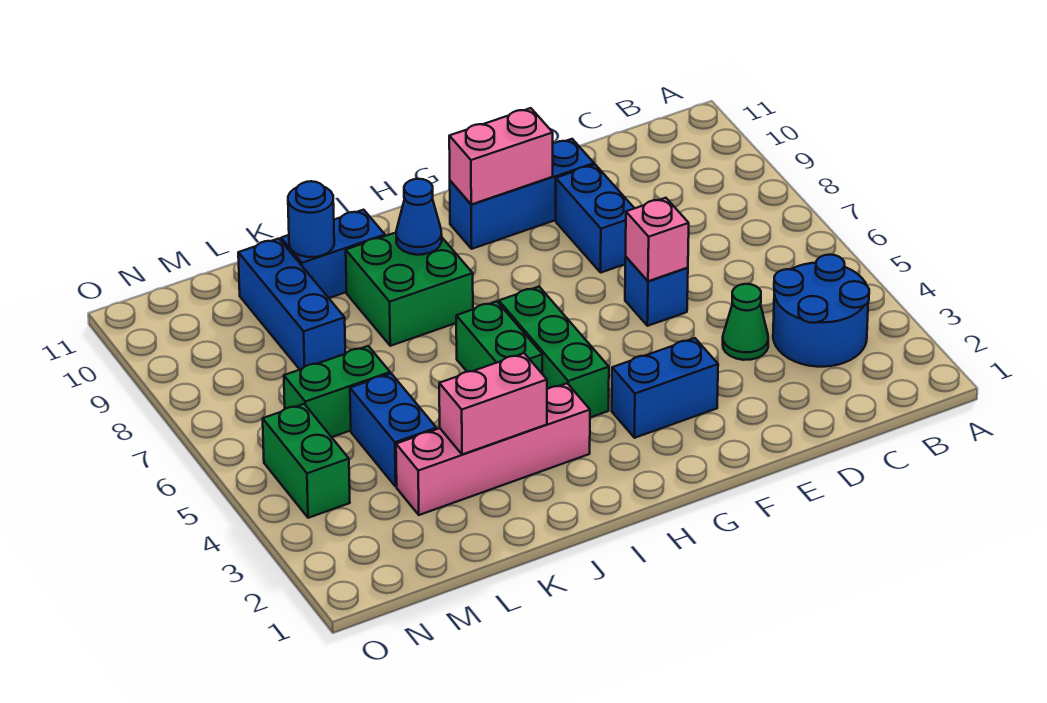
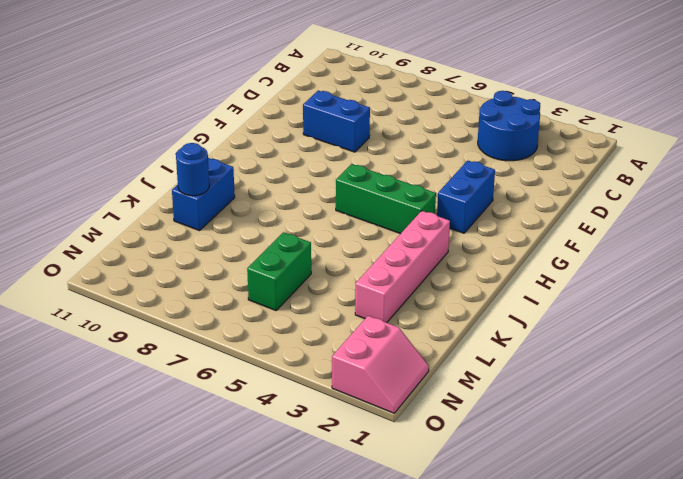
pink slope N1:O2 level 1 top 2 -> none
none -> green cone D4 level 1
none -> blue brick E6 level 1
none -> blue brick E10:G10 level 1

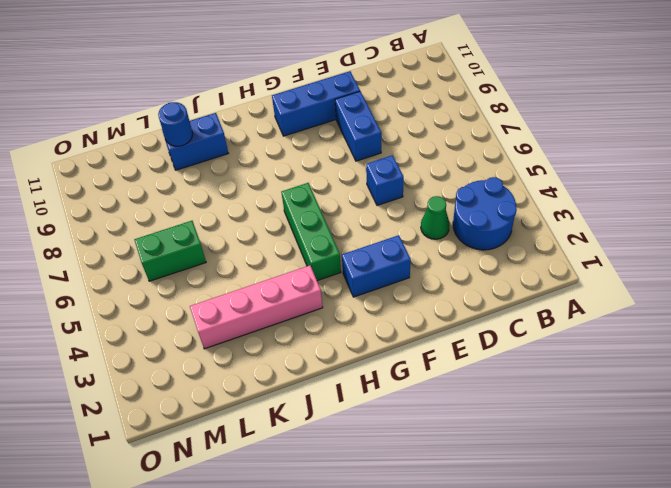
none -> green brick I5:I6 level 1
none -> green brick I8:J9 level 1
none -> blue brick L4:L5 level 1

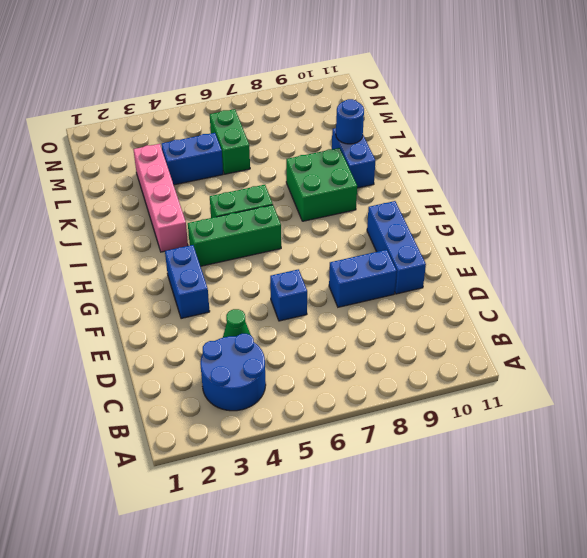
none -> blue brick L8:L10 level 1
none -> green brick N4:N5 level 1
none -> pink brick E6 level 2

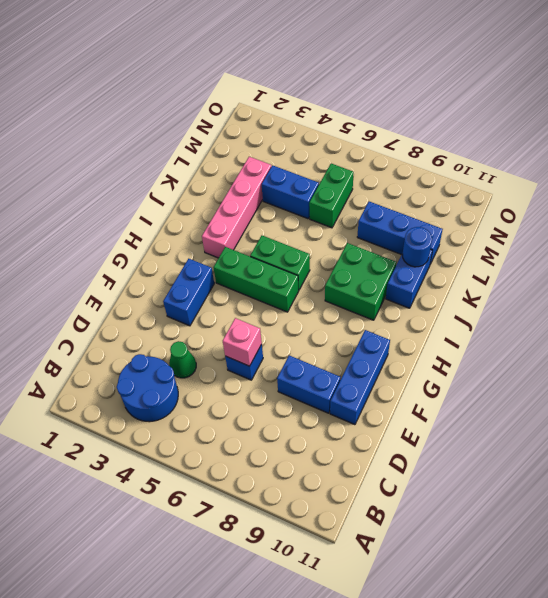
none -> green brick N4:N5 level 1
none -> pink brick F10:G10 level 2
none -> blue cone I9 level 2

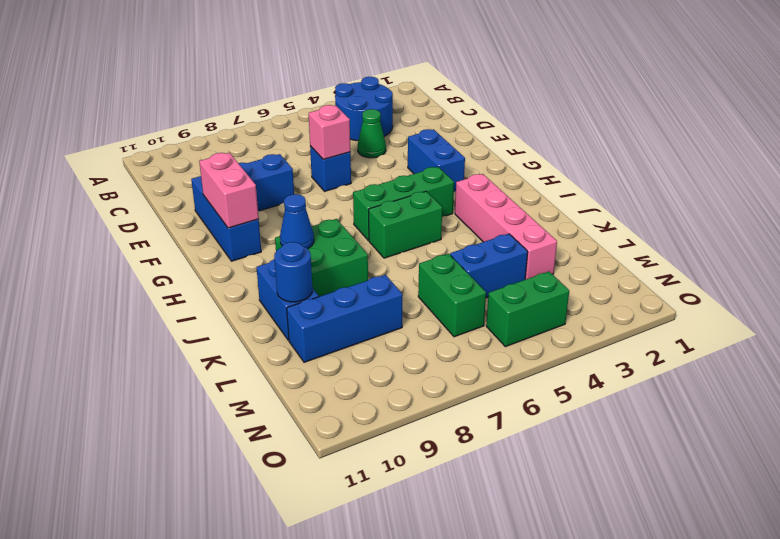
none -> pink brick J3:K3 level 2

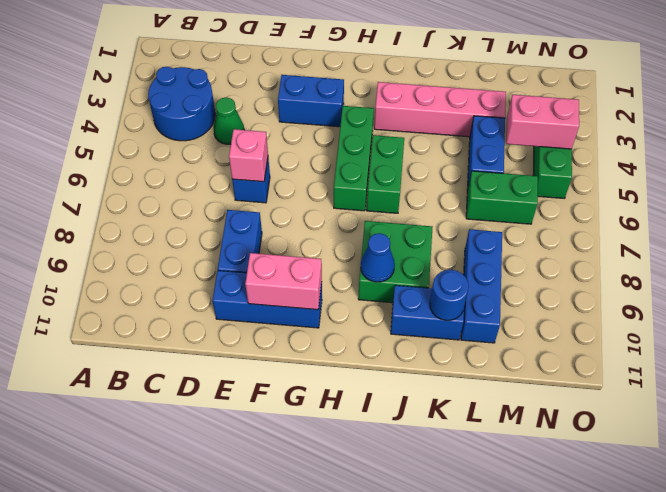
pink brick M4:N4 level 2 -> pink brick J3:K3 level 2

